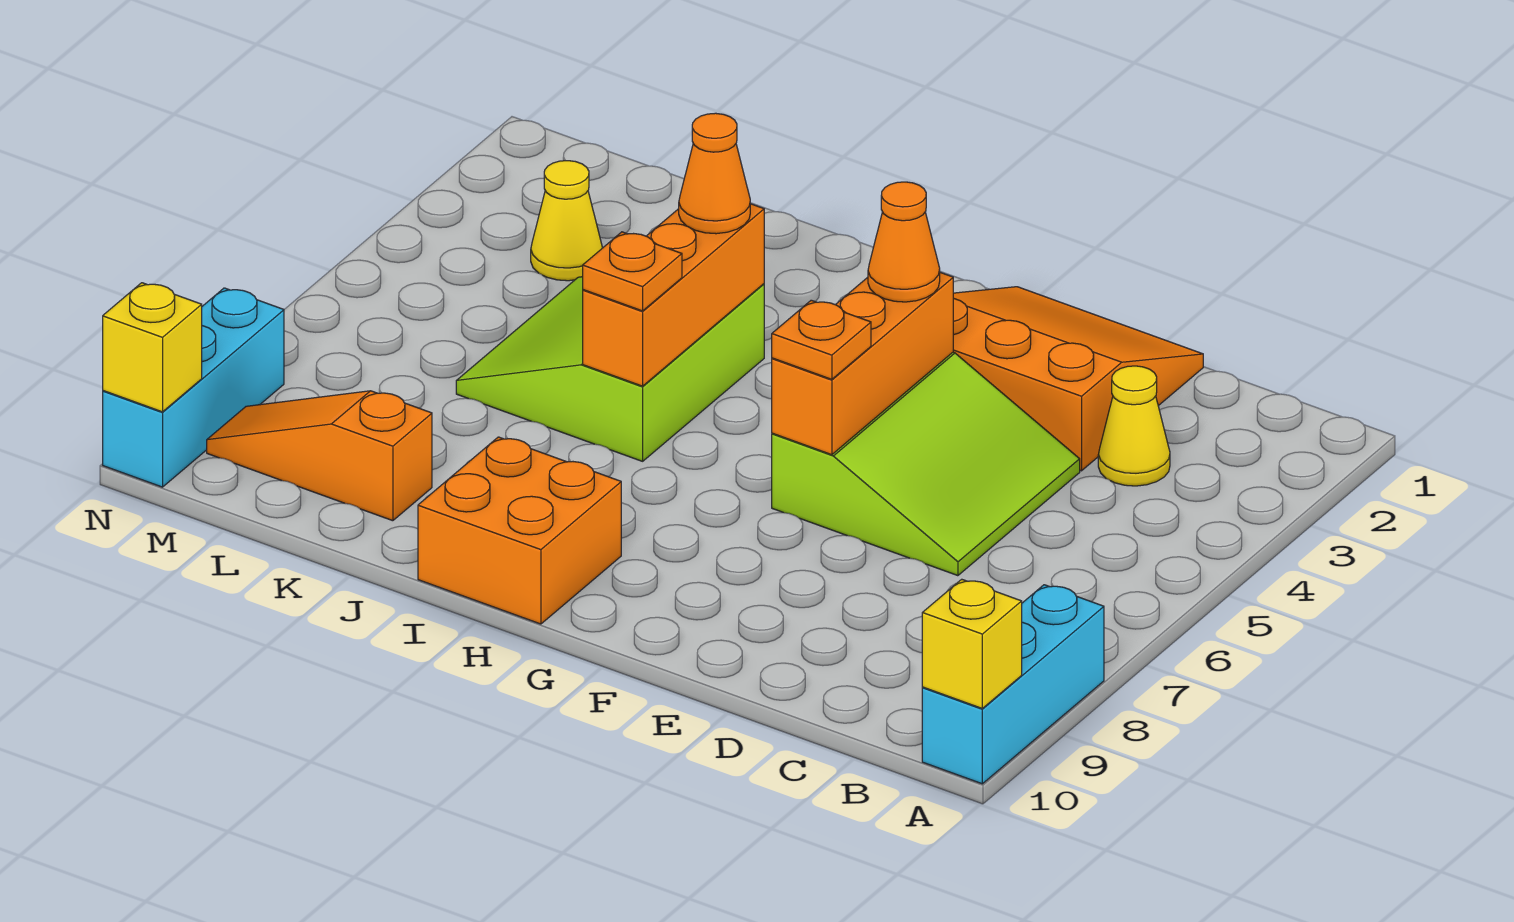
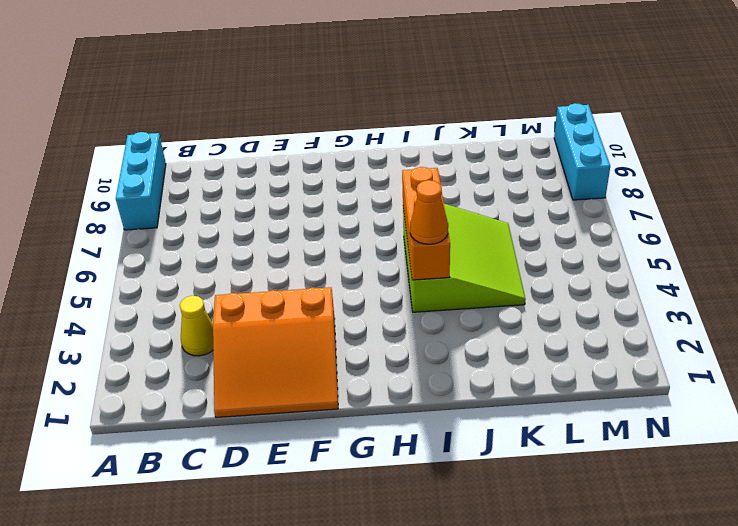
none -> lime slope D4:F6 level 1 top F
none -> orange brick H9:I10 level 1
none -> orange slope K9:M9 level 1 top K

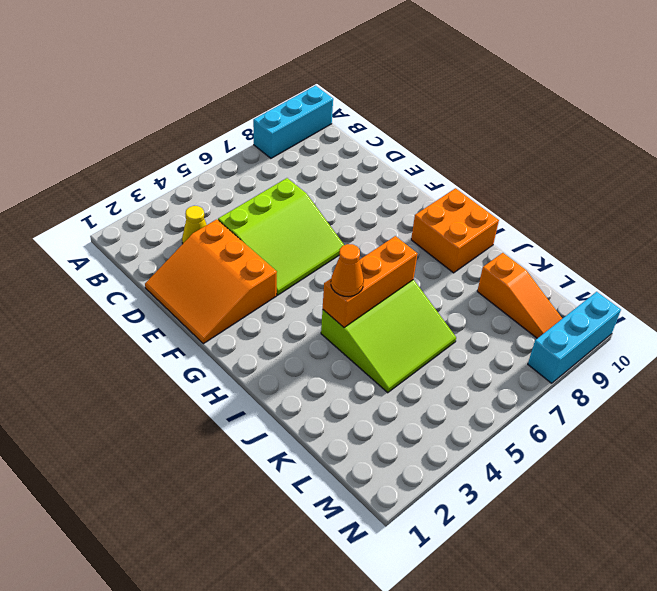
lime slope D4:F6 level 1 top D -> lime slope D4:F6 level 1 top F
none -> yellow cone L3 level 1
none -> yellow brick A10 level 2
none -> orange brick F4:F6 level 2

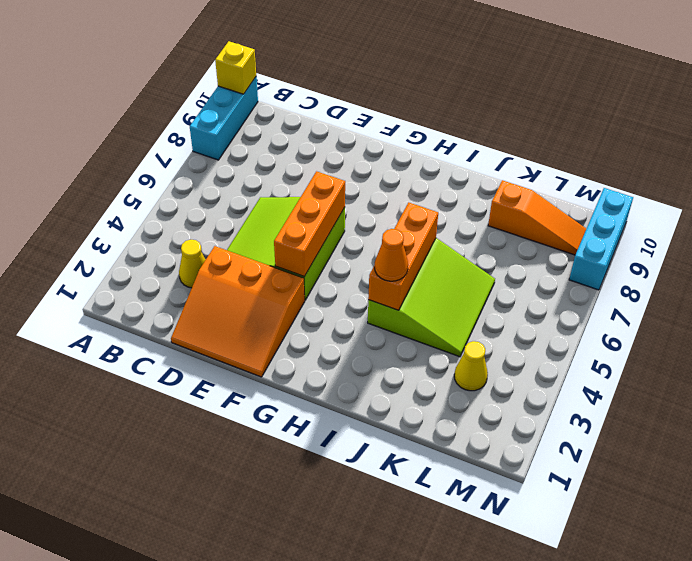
none -> orange brick H9:I10 level 1
none -> yellow brick N10 level 2
none -> orange cone F4 level 3

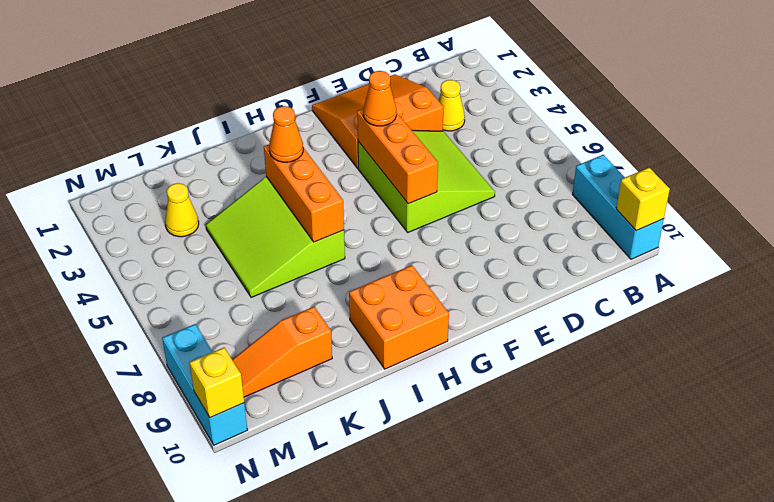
none -> orange plate F6 level 3
none -> orange plate I6 level 3

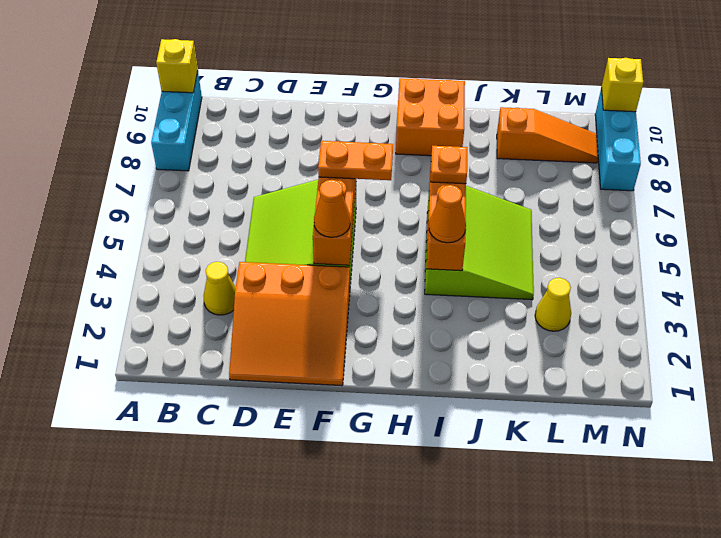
orange plate F6:G6 level 3 -> orange plate F6 level 3

